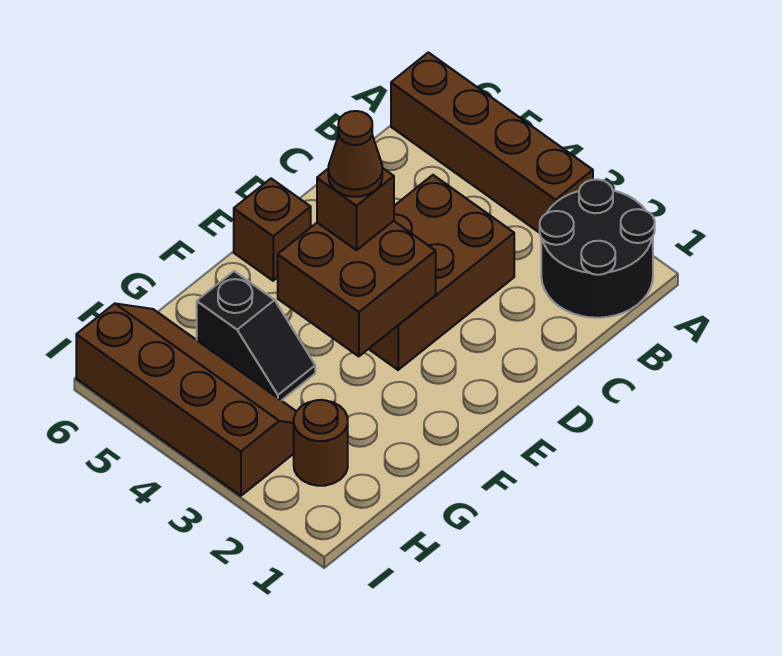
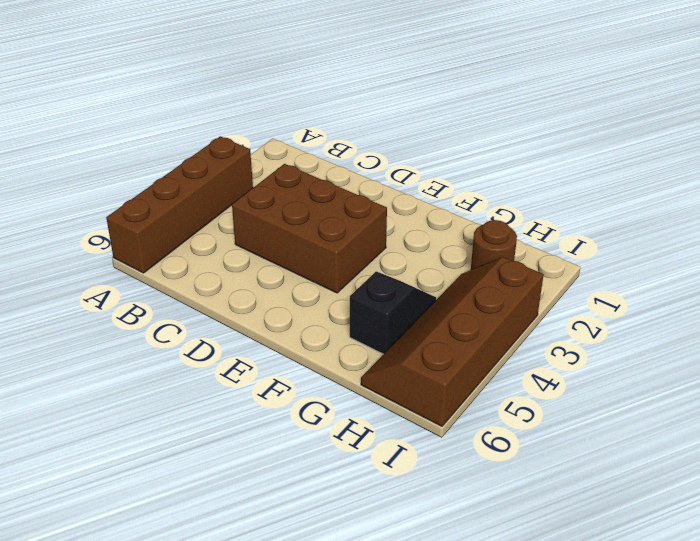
none -> black round brick A1:B2 level 1
none -> brown brick E6 level 1

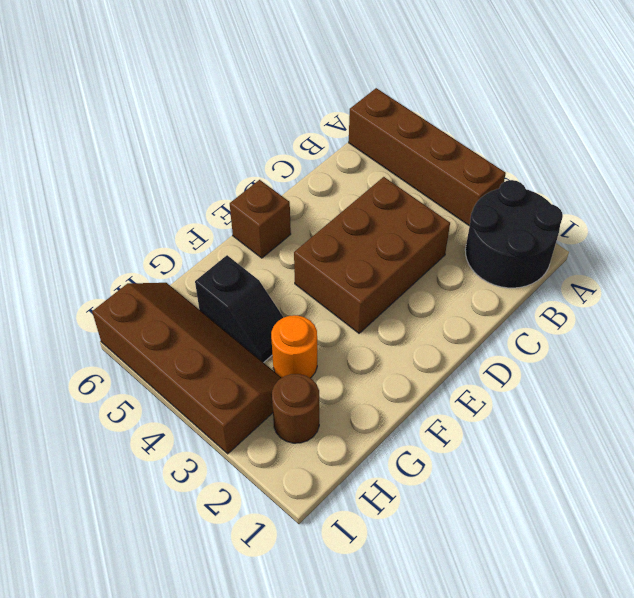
orange round brick G3 level 1 -> none
none -> brown brick E3:F4 level 2
none -> brown brick E4 level 3

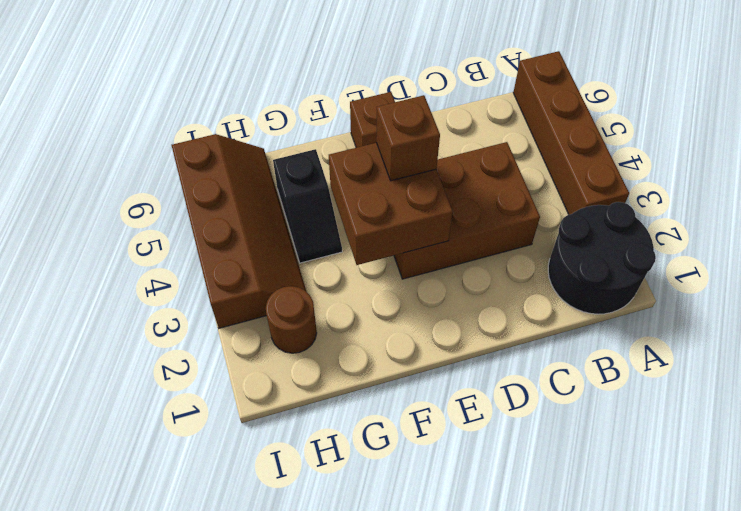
none -> brown cone E4 level 4

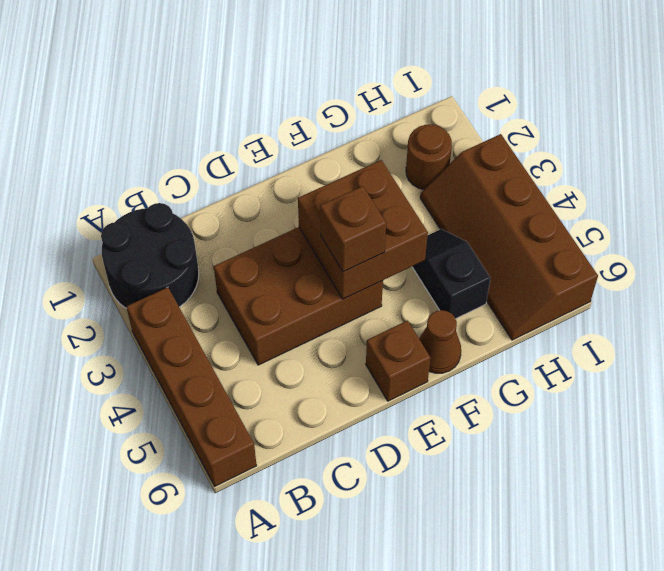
brown cone F6 level 1 -> brown cone E4 level 4

